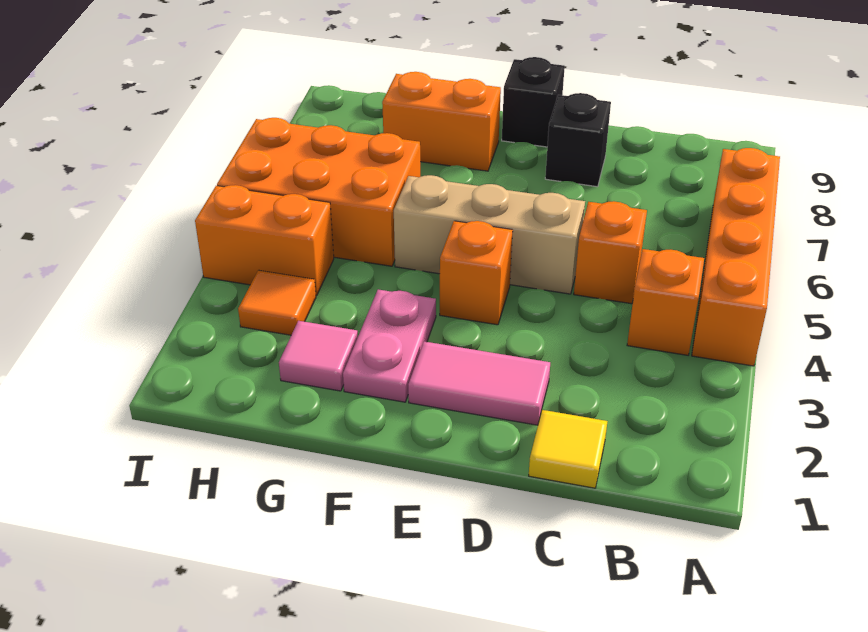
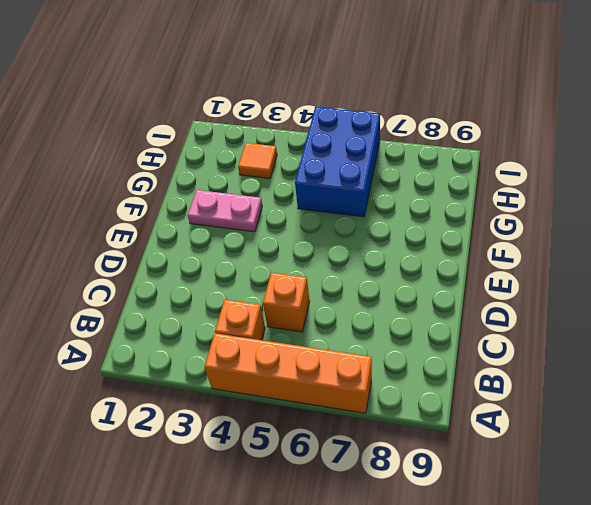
blue brick G5:I6 level 1 -> orange brick G5:I6 level 1
none -> yellow tile C1 level 1
none -> pink tile D2:E2 level 1
none -> tan brick D5:F5 level 1

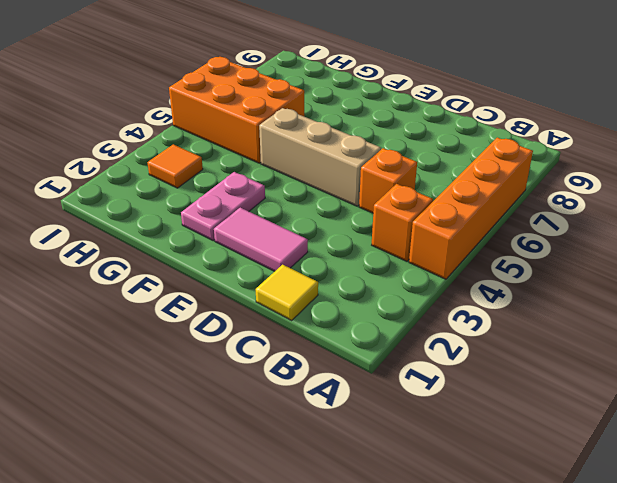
none -> black brick D8 level 1
none -> orange brick E4 level 1
none -> black brick E9 level 1

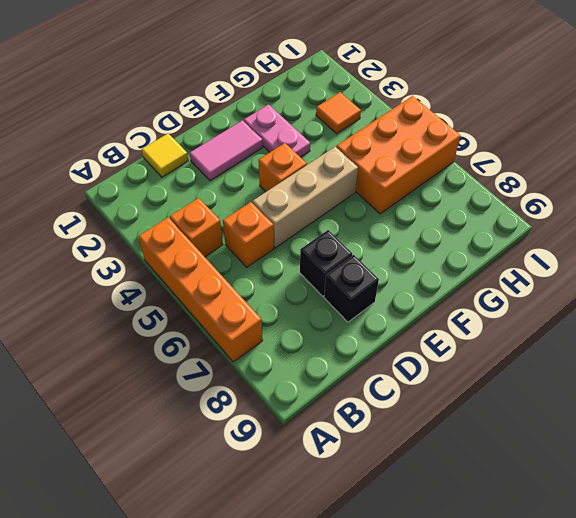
black brick D7 level 1 -> black brick E9 level 1
none -> orange brick F8:G8 level 1
none -> pink tile G2 level 1
none -> orange brick H4:I4 level 1

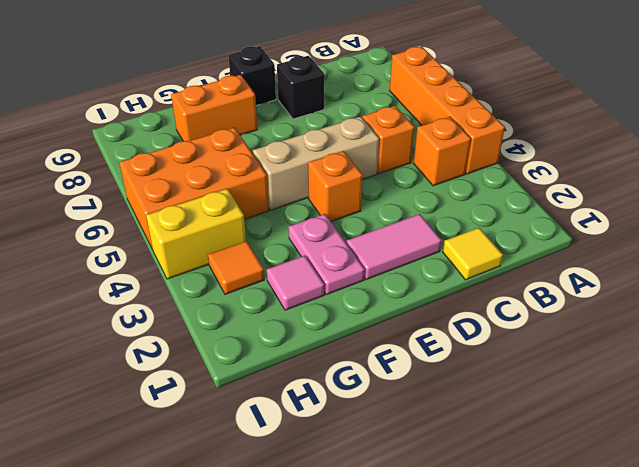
yellow brick H4:I4 level 1 -> orange brick H4:I4 level 1

